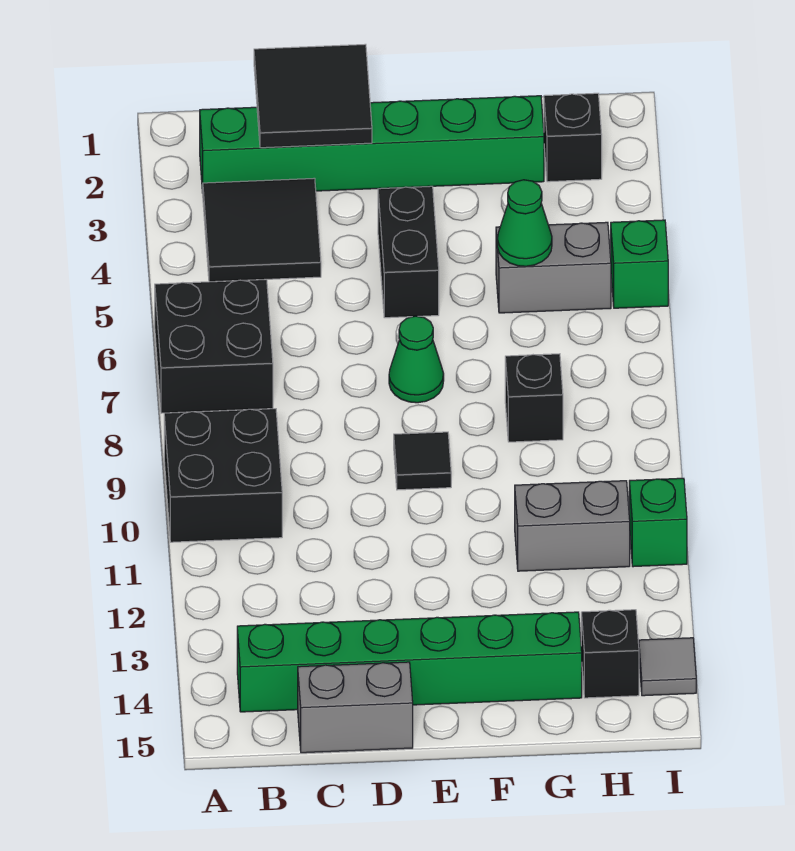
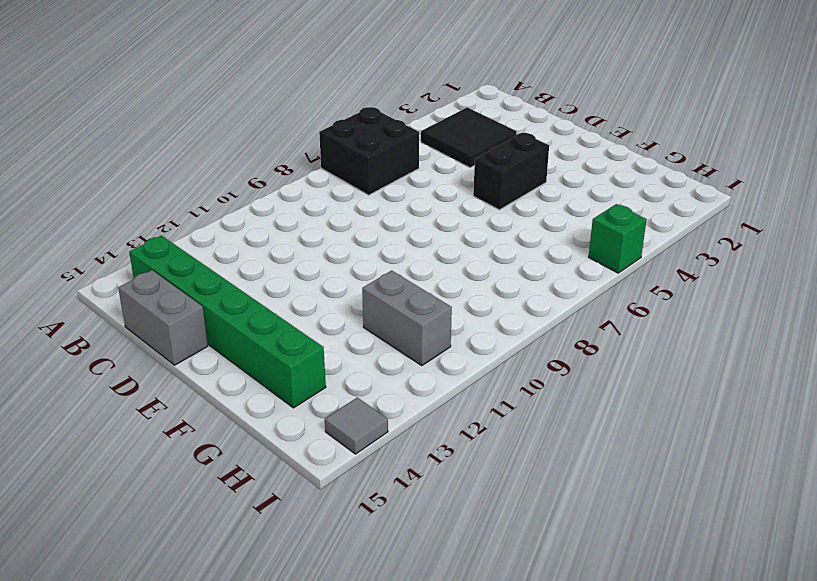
none -> black brick A9:B10 level 1
none -> green brick B2:G2 level 1
none -> green cone E7 level 1

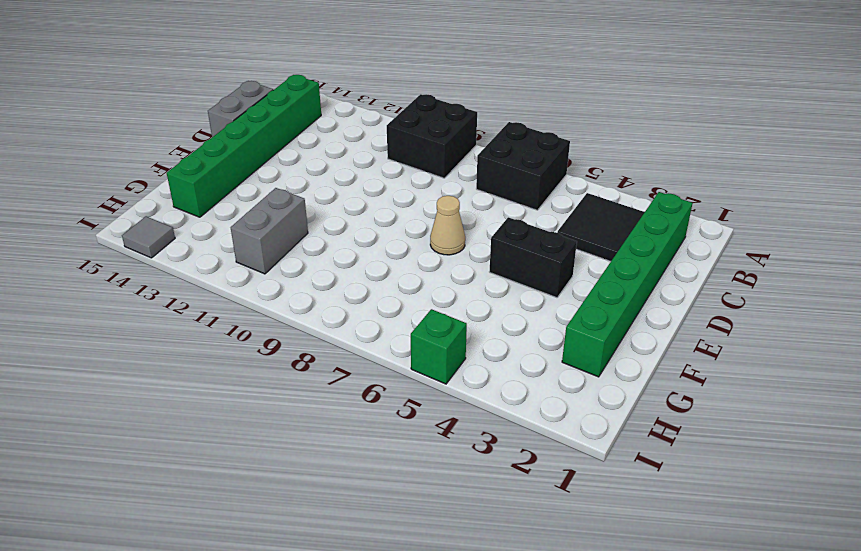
tan cone E7 level 1 -> green cone E7 level 1
none -> black tile E9 level 1
none -> grey brick G5:H5 level 1
none -> black brick G8 level 1

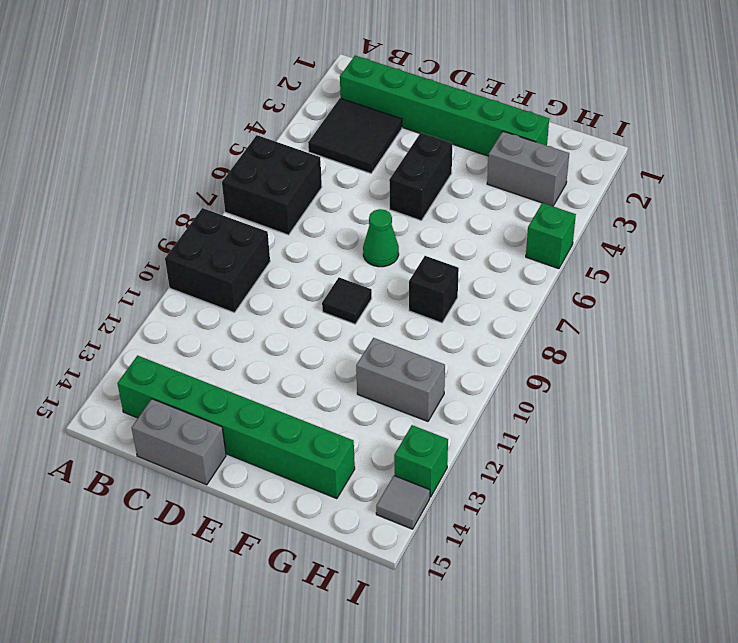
grey brick G3:H3 level 1 -> grey brick G5:H5 level 1
green brick I13 level 1 -> green brick I11 level 1
none -> black brick H2 level 1
none -> black brick H14 level 1
none -> black tile C1:D2 level 2

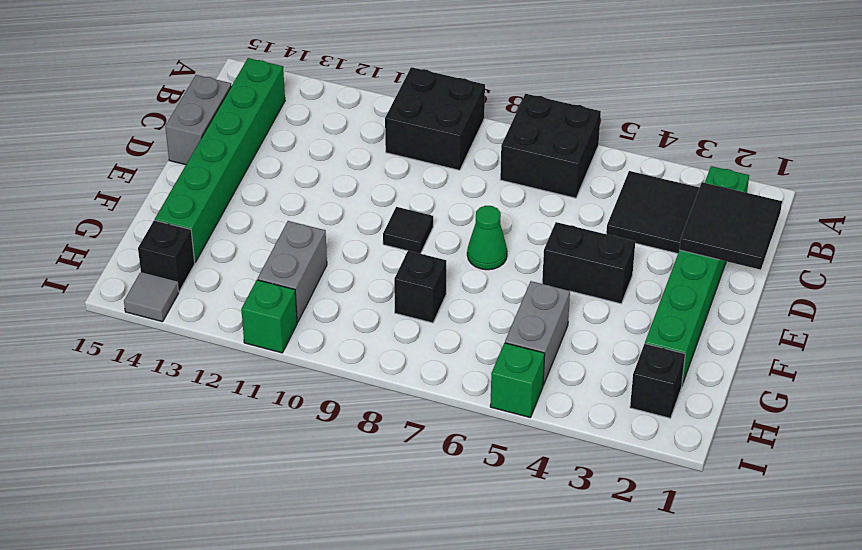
none -> green cone G5 level 2

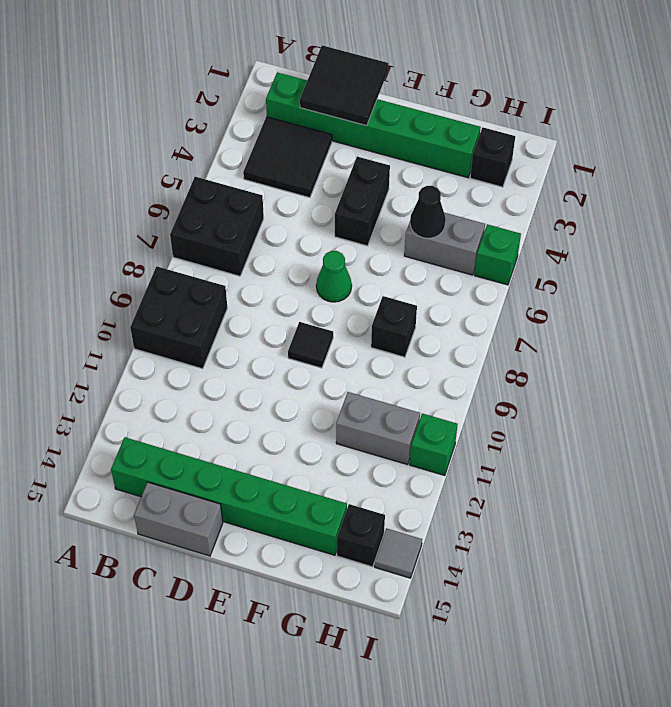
black cone G5 level 2 -> green cone G5 level 2

